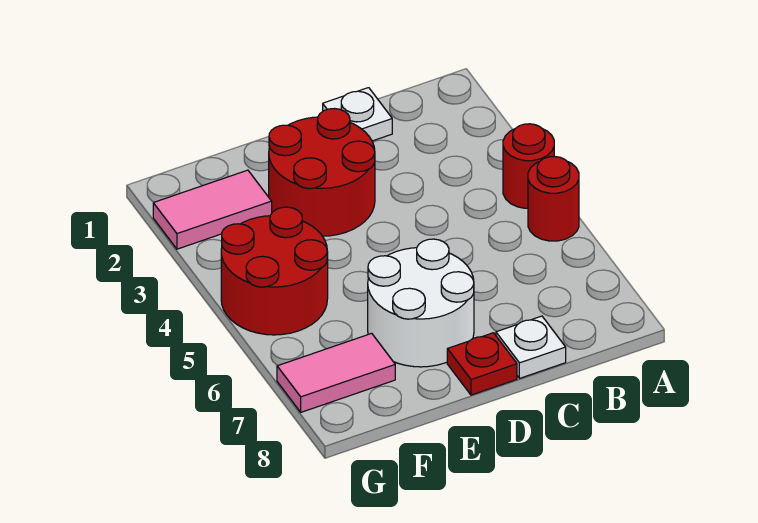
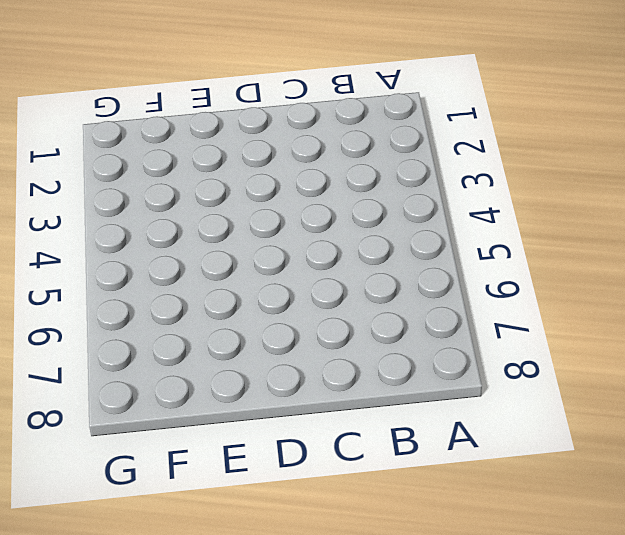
none -> red round brick A4 level 1
none -> red round brick A5 level 1

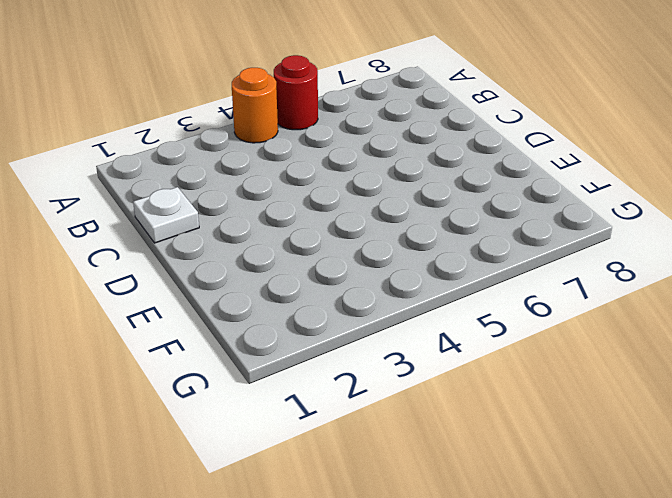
orange round brick A4 level 1 -> red round brick A4 level 1
none -> white plate C8 level 1
none -> red round brick D2:E3 level 1

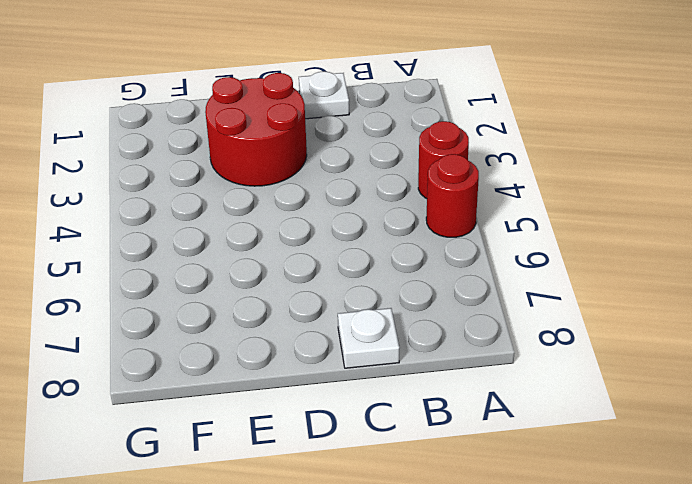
none -> white round brick D6:E7 level 1
none -> red plate D8 level 1

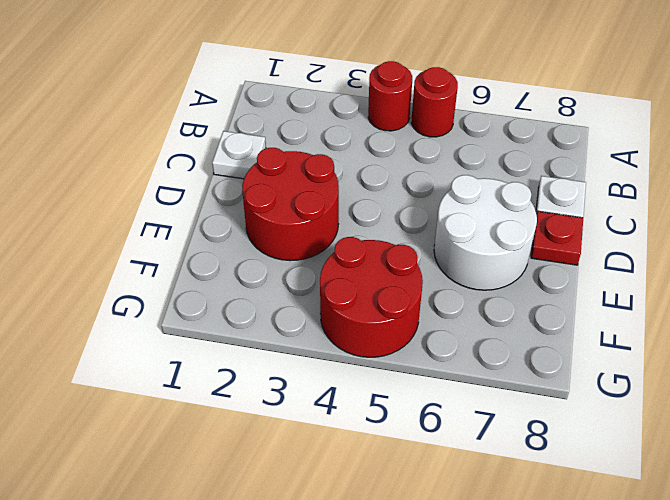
none -> pink tile F2:G2 level 1
none -> pink tile F7:G7 level 1

